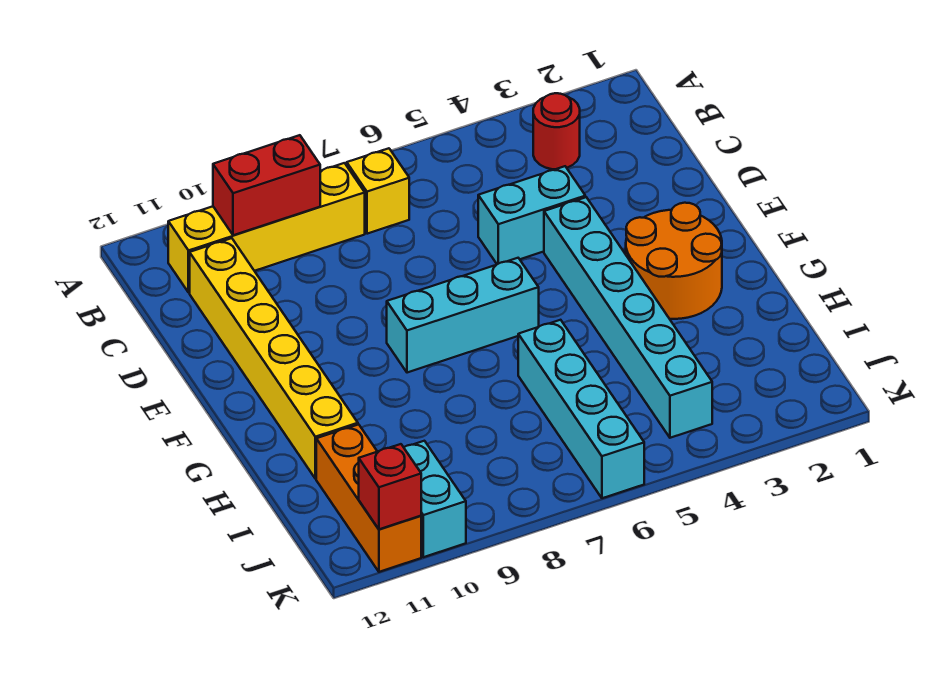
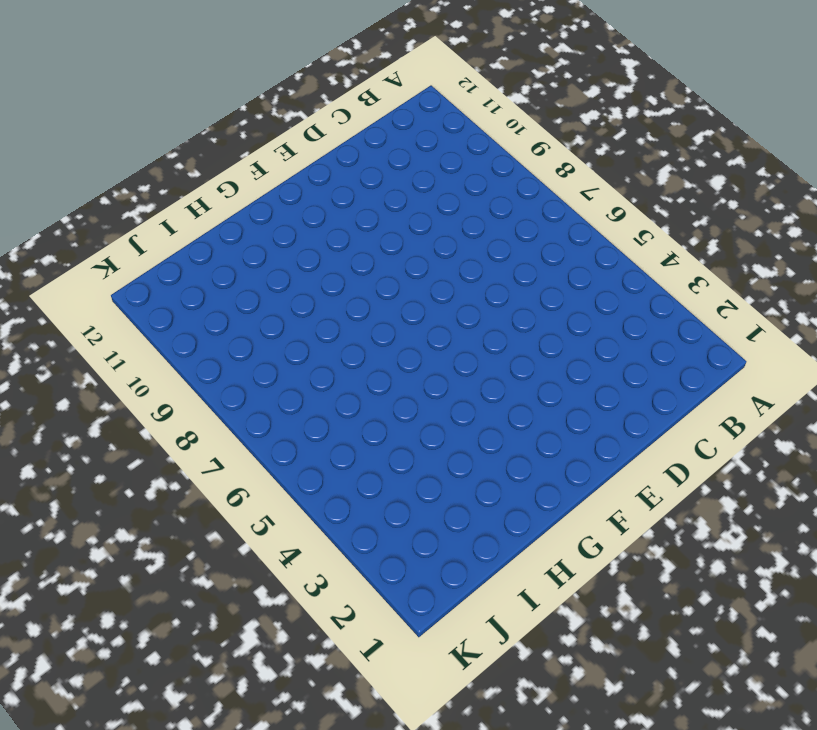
none -> red round brick B3 level 1
none -> yellow brick B7 level 1
none -> yellow brick B8:B11 level 1

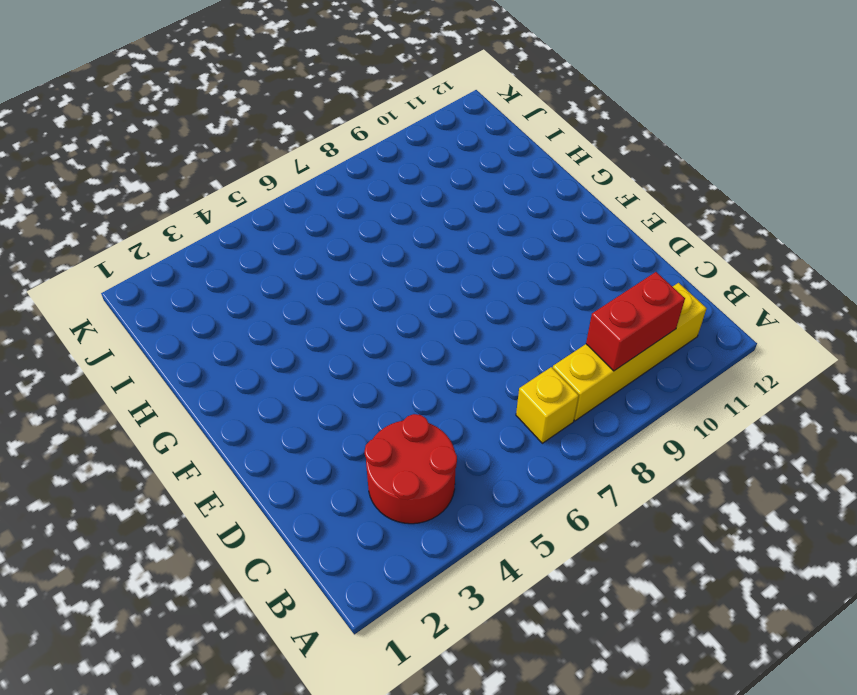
red round brick B3:C4 level 1 -> red round brick B3 level 1
none -> yellow brick C11:H11 level 1
none -> cyan brick D4:D5 level 1
none -> cyan brick E4:J4 level 1

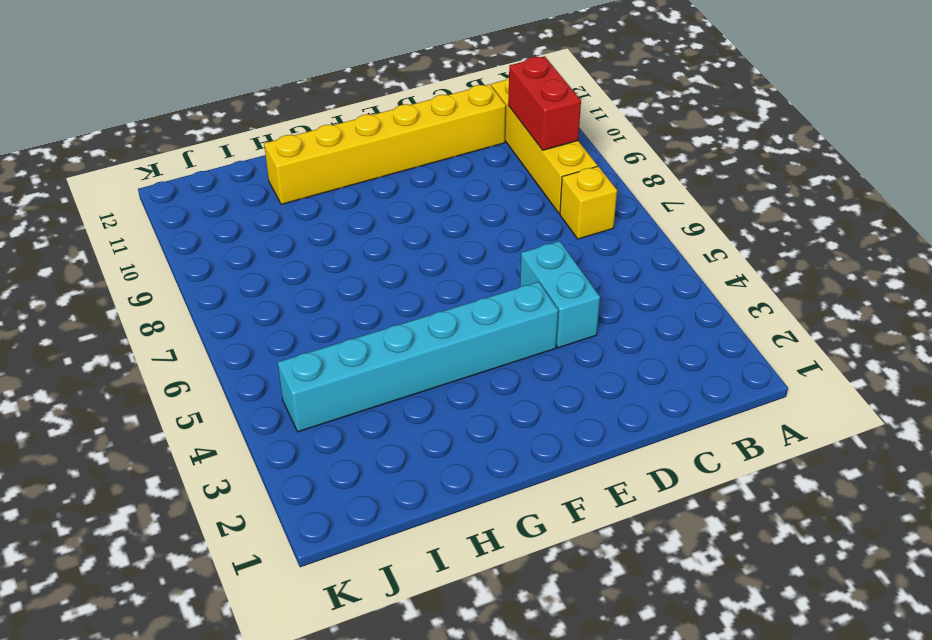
none -> red round brick B3 level 1
none -> orange round brick F2:G3 level 1
none -> cyan brick F6:F8 level 1

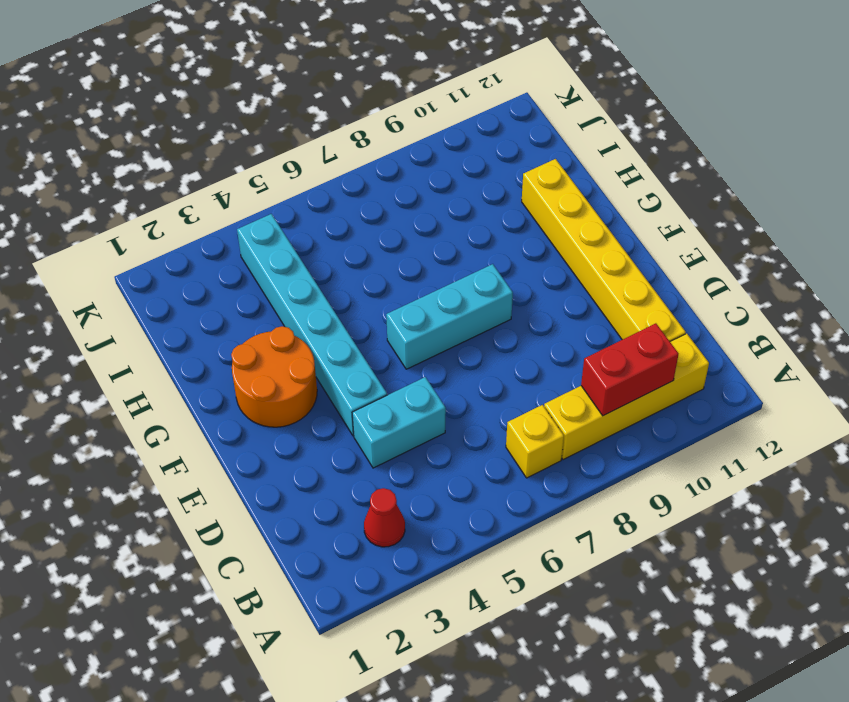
red cone B3 level 1 -> red round brick B3 level 1
none -> cyan brick H6:K6 level 1
none -> orange brick I11:K11 level 1
none -> cyan brick J10:K10 level 1

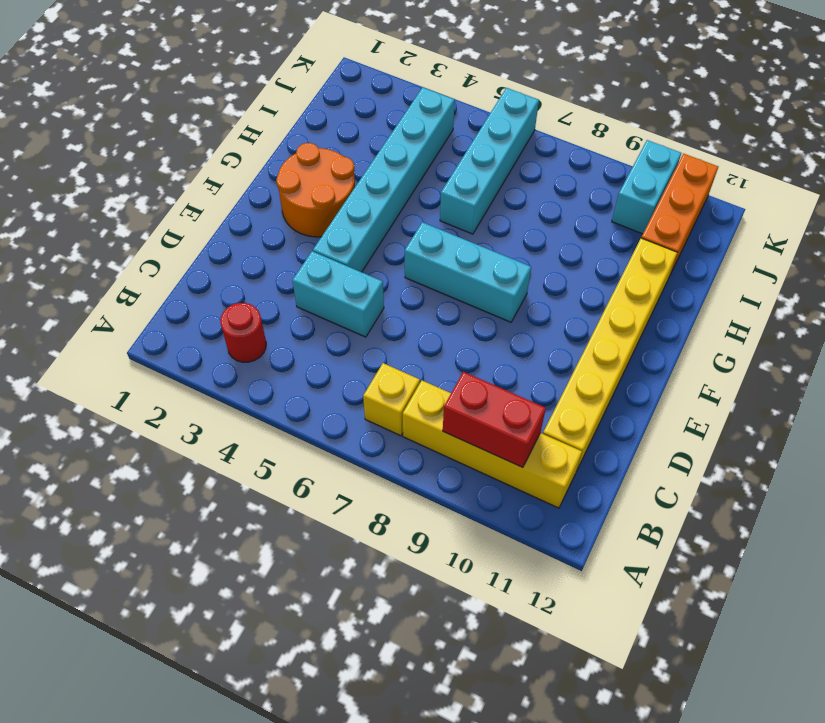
none -> red brick K11 level 2

